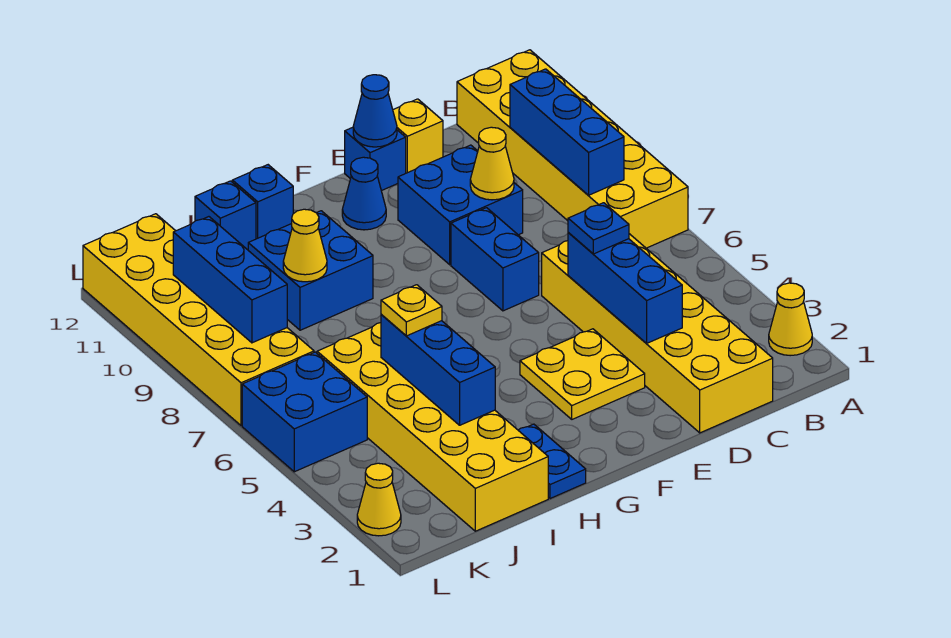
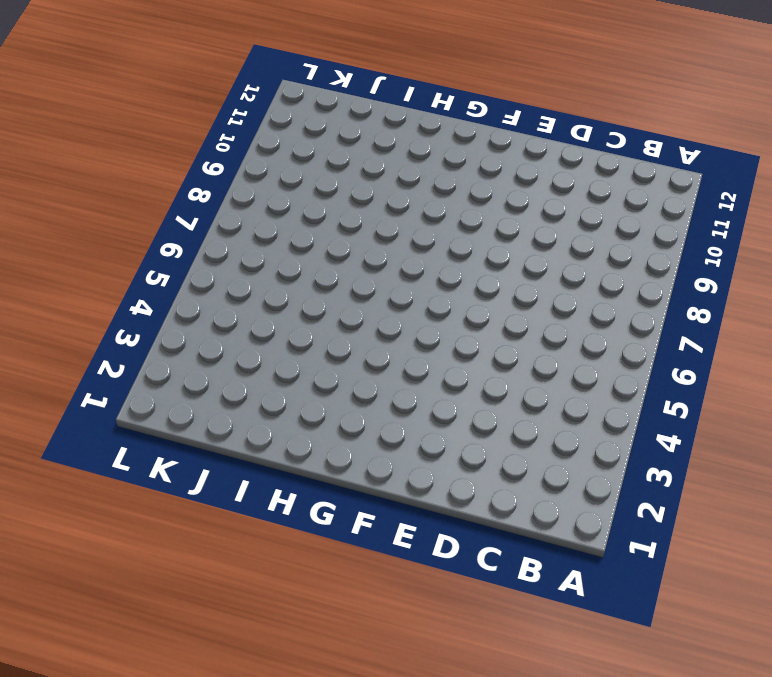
none -> yellow cone A2 level 1
none -> yellow brick A7:B12 level 1
none -> yellow brick C1:D6 level 1

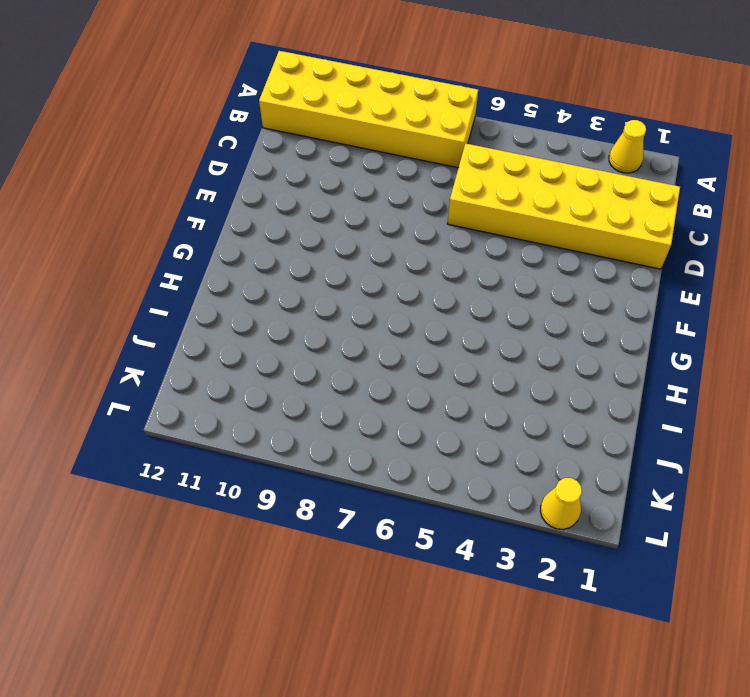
none -> blue brick D9:E10 level 1
none -> yellow brick D12 level 1
none -> yellow plate E3:F4 level 1

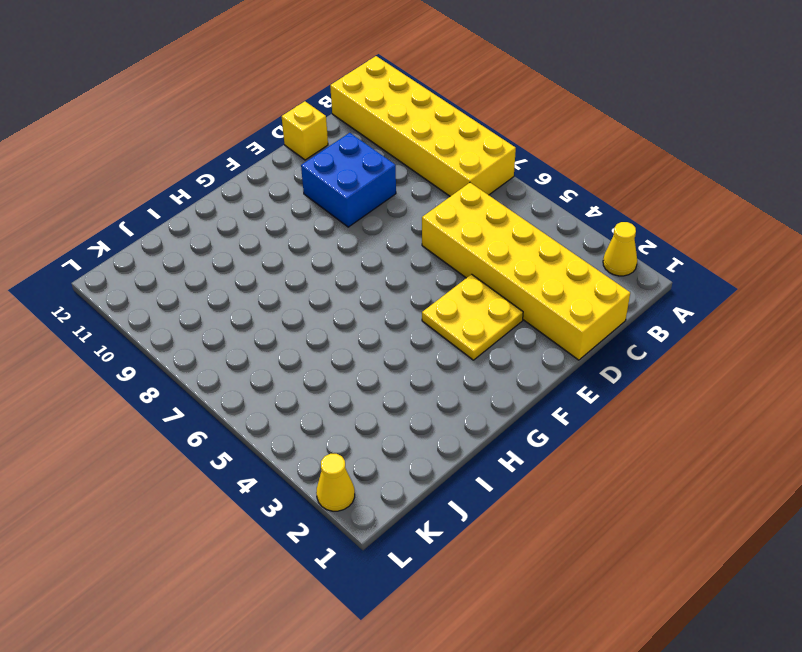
none -> blue brick E7:E8 level 1
none -> blue brick E12 level 1
none -> blue cone F11 level 1

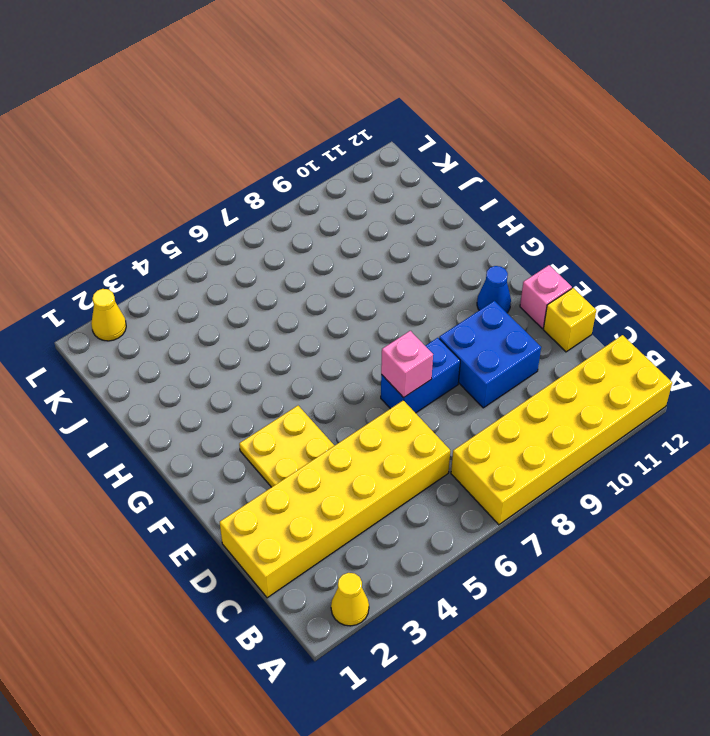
pink brick E7 level 2 -> none
pink brick E12 level 1 -> blue brick E12 level 1
none -> blue plate H1:H2 level 1
none -> blue brick H9:I10 level 1
none -> blue brick H12 level 1

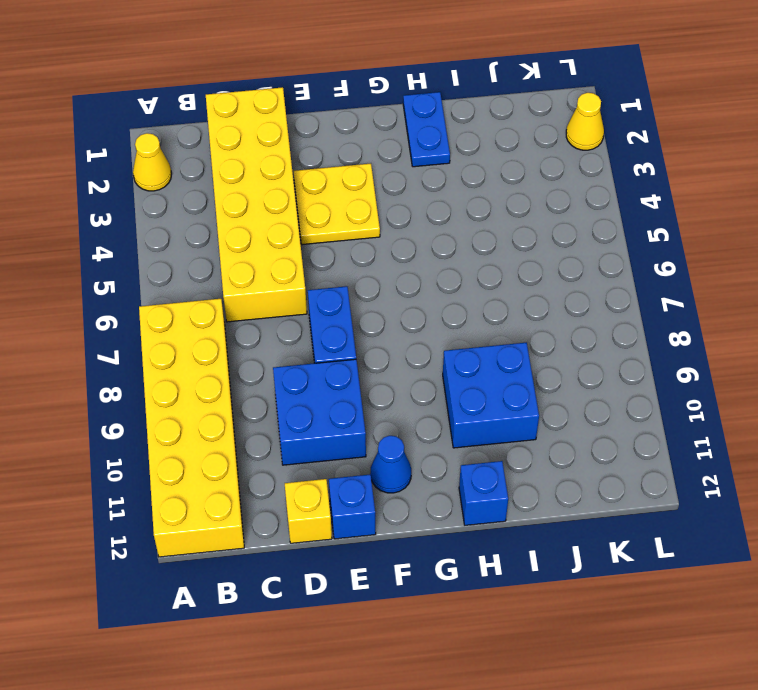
none -> yellow brick I1:J6 level 1
none -> blue brick I12 level 1
none -> blue brick K5:L6 level 1

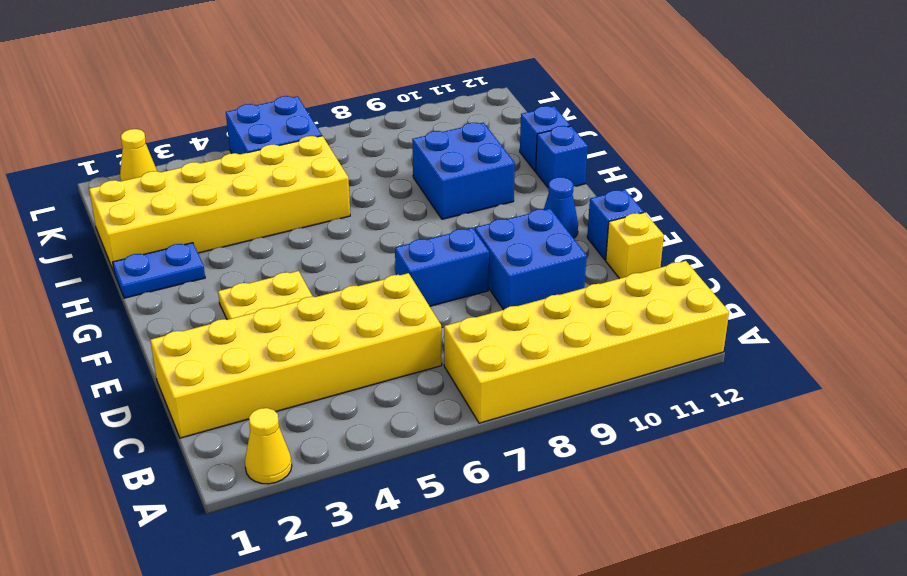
none -> yellow brick K7:L12 level 1
none -> blue brick B8:B10 level 2
none -> blue brick D3:D5 level 2

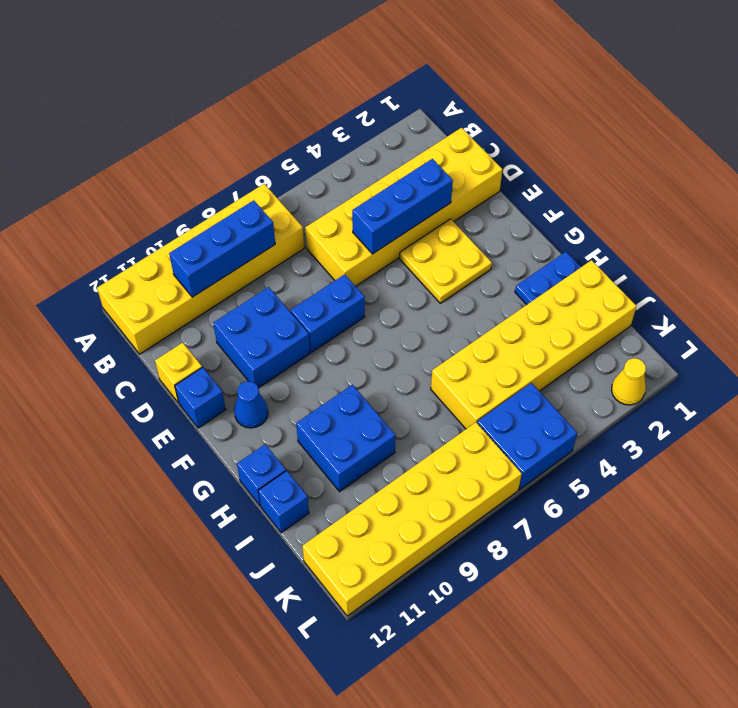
none -> yellow cone A2 level 1
none -> yellow cone D9 level 2
none -> blue cone E12 level 2

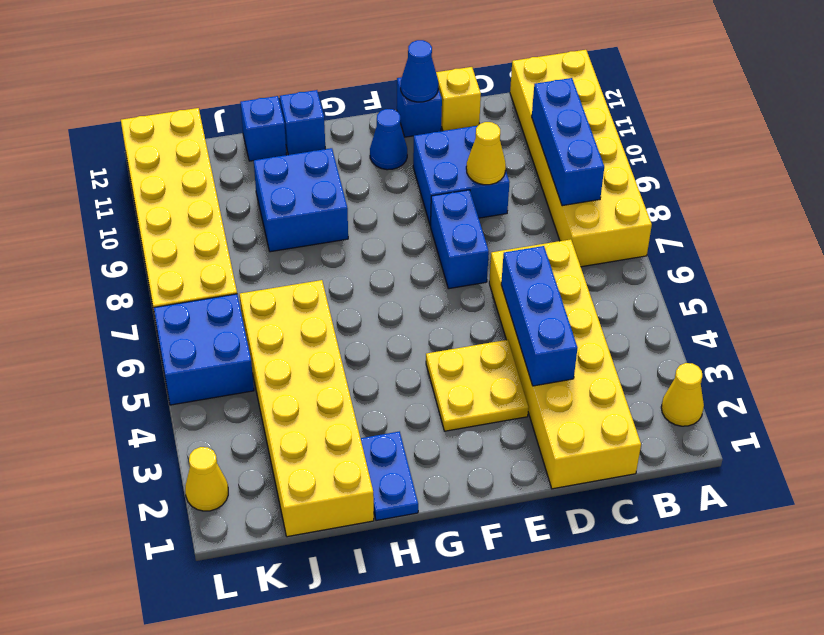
none -> blue brick I3:I5 level 2
none -> yellow cone I9 level 2
none -> blue brick K8:K10 level 2

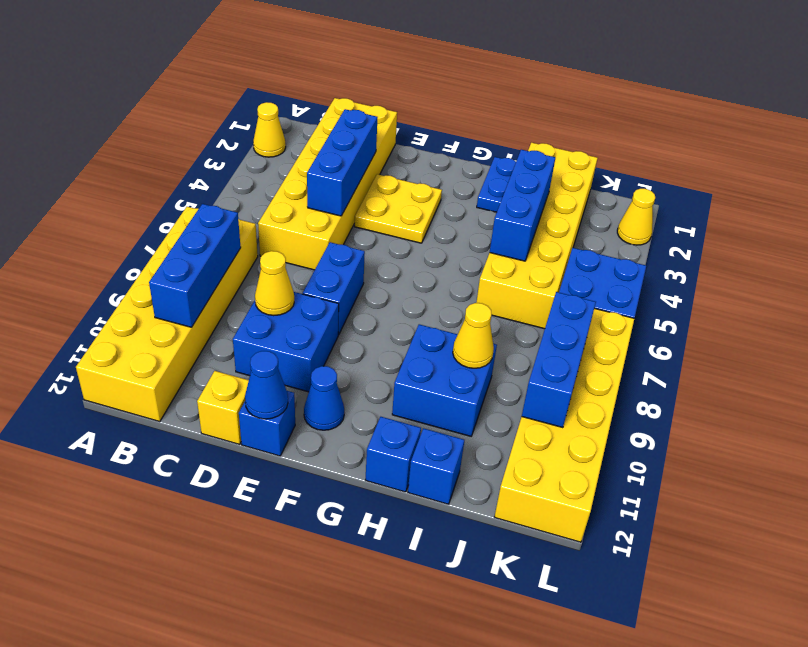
none -> blue plate D5 level 3
none -> yellow plate I5 level 3

